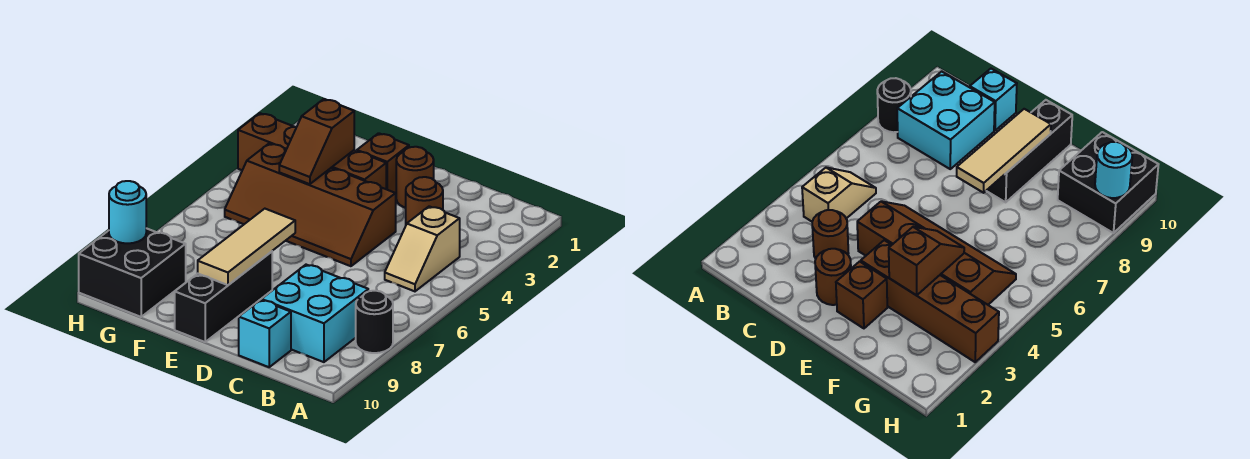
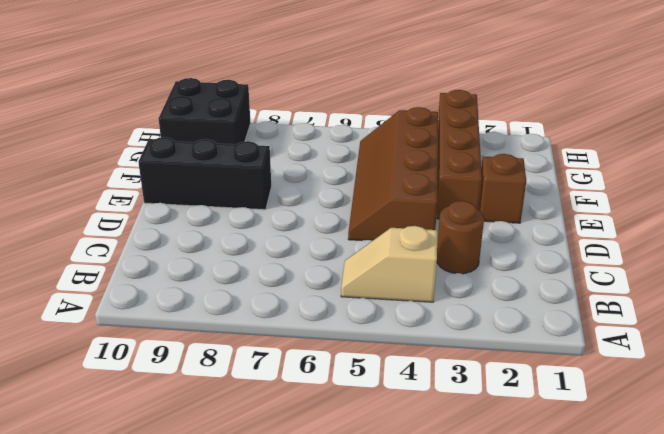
none -> black round brick A8 level 1
none -> cyan brick B8:C9 level 1
none -> cyan brick C10 level 1

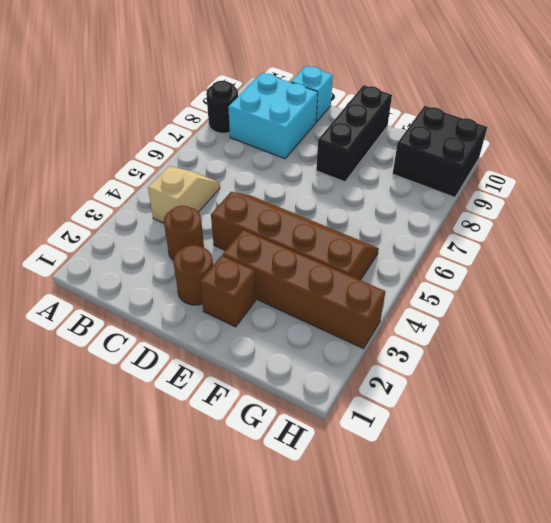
none -> tan tile E7:E9 level 2
none -> brown slope F3:F4 level 2 top 3
none -> cyan round brick H9 level 2

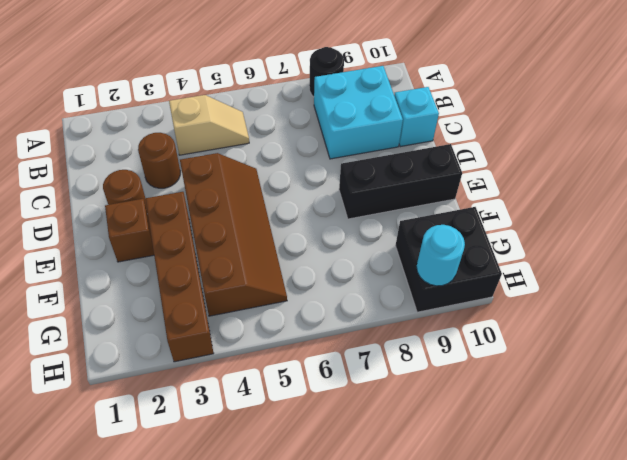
none -> tan tile E7:E9 level 2
none -> brown slope F3:F4 level 2 top 3

